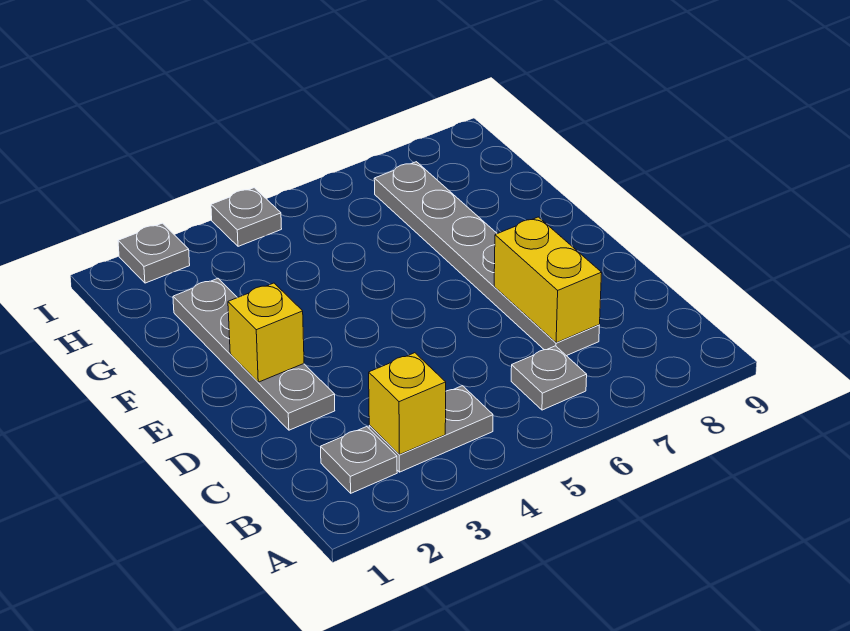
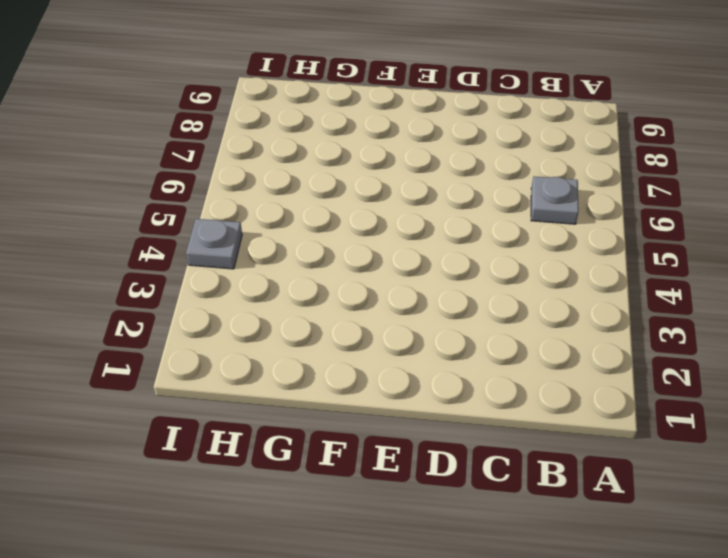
none -> grey plate B2 level 1
none -> grey plate B3:B4 level 1

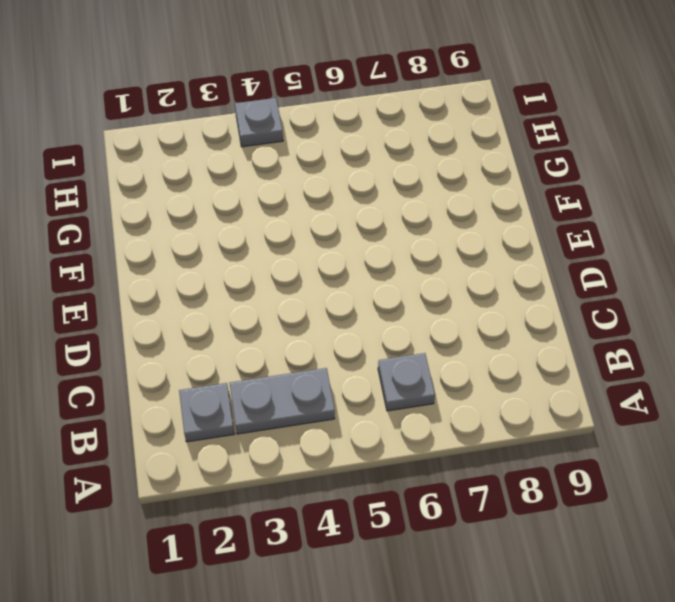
none -> grey plate C7:H7 level 1
none -> grey plate D2:G2 level 1

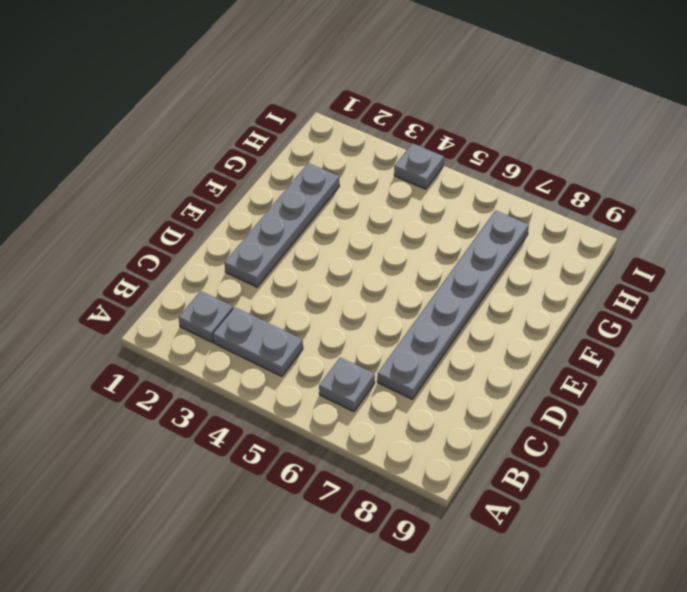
none -> grey plate I2 level 1
none -> yellow brick B3 level 2

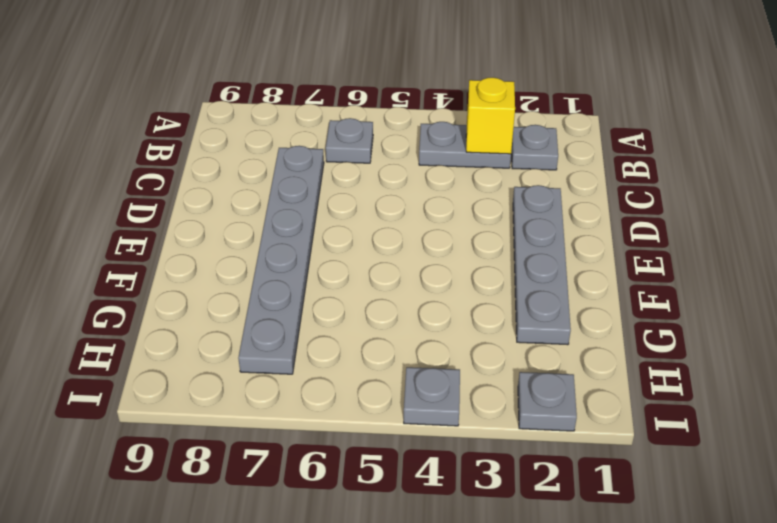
none -> yellow brick C7:D7 level 2
none -> yellow brick E2 level 2

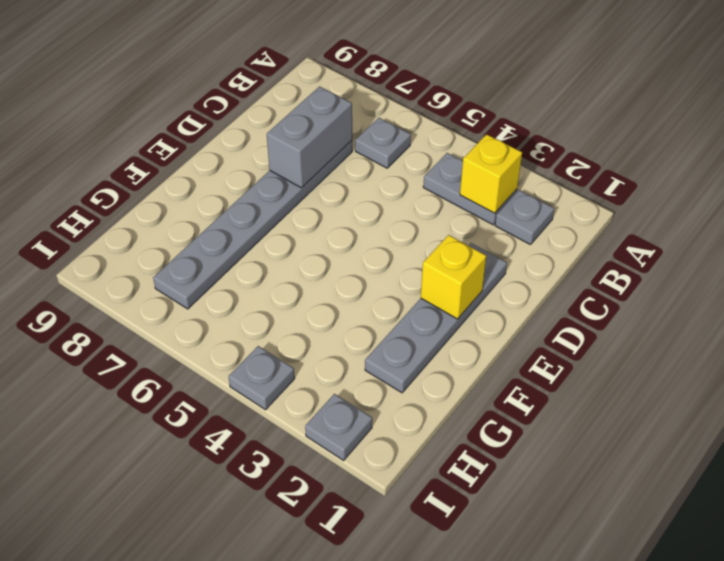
grey brick C7:D7 level 2 -> yellow brick C7:D7 level 2

